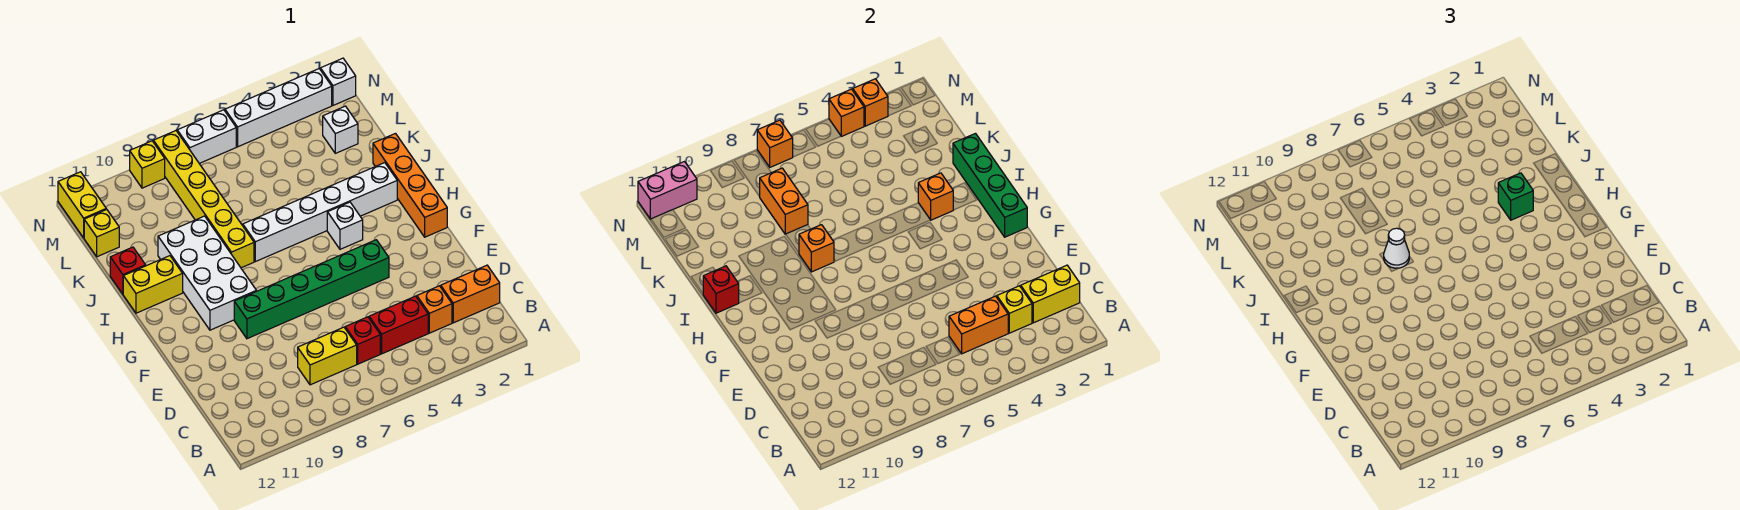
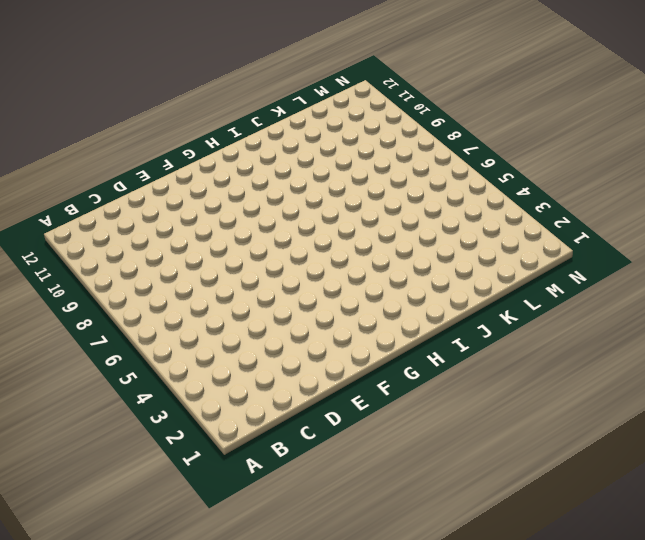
none -> orange brick C1:C2 level 1
none -> orange brick C3 level 1
none -> red brick C4:C5 level 1
none -> red brick C6 level 1

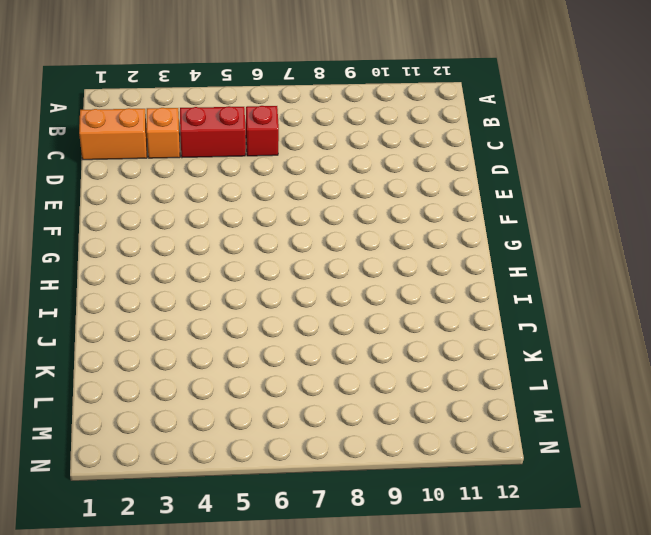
none -> yellow brick C7:C8 level 1
none -> green brick F4:F9 level 1
none -> orange brick G1:J1 level 1
none -> white brick G9:J10 level 1

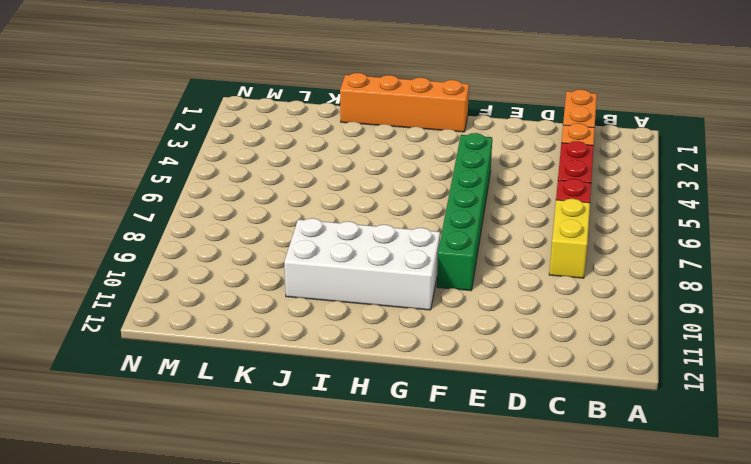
none -> white brick H4 level 1
none -> white brick I2:I7 level 1
none -> yellow brick I8:N8 level 1
none -> yellow brick I11:I12 level 1

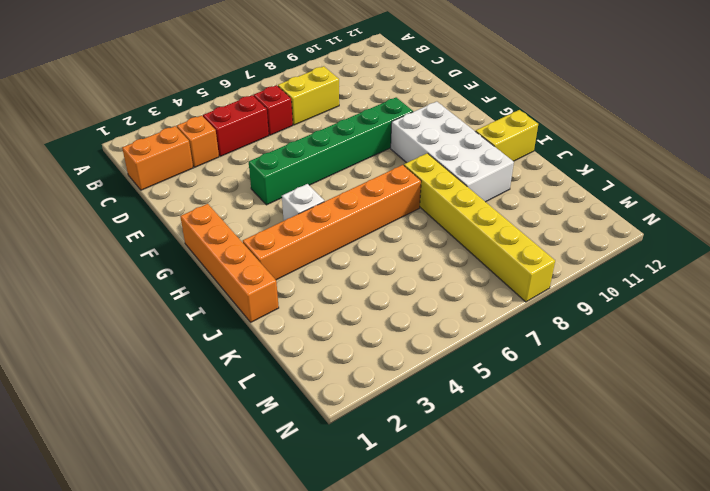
orange brick I2:I7 level 1 -> white brick I2:I7 level 1
none -> red brick J12 level 1
none -> white brick L2 level 1
none -> yellow brick L12 level 1
none -> yellow brick M12:N12 level 1

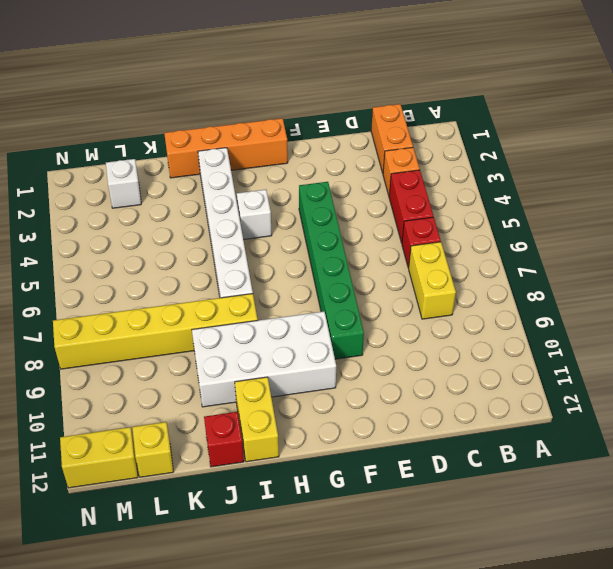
none -> white brick N1 level 1
none -> white brick N2:N5 level 1
none -> white brick N6:N7 level 1
none -> yellow brick N9 level 1

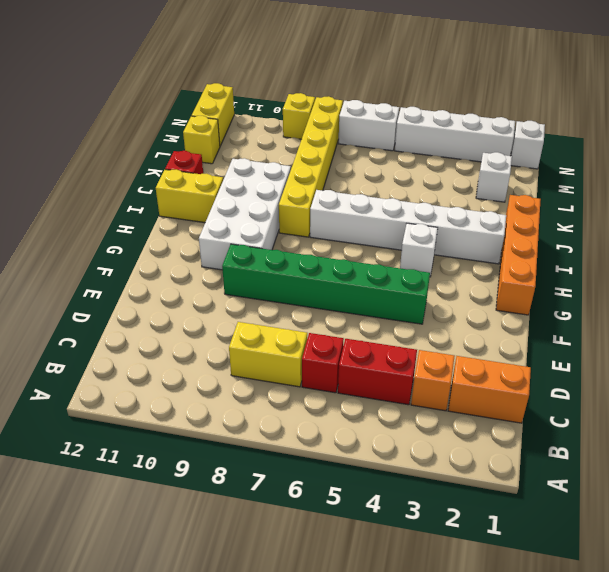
none -> yellow brick C1:C2 level 2
none -> yellow brick C3 level 2
none -> orange brick C4:C5 level 2
none -> green brick G1:J1 level 2

